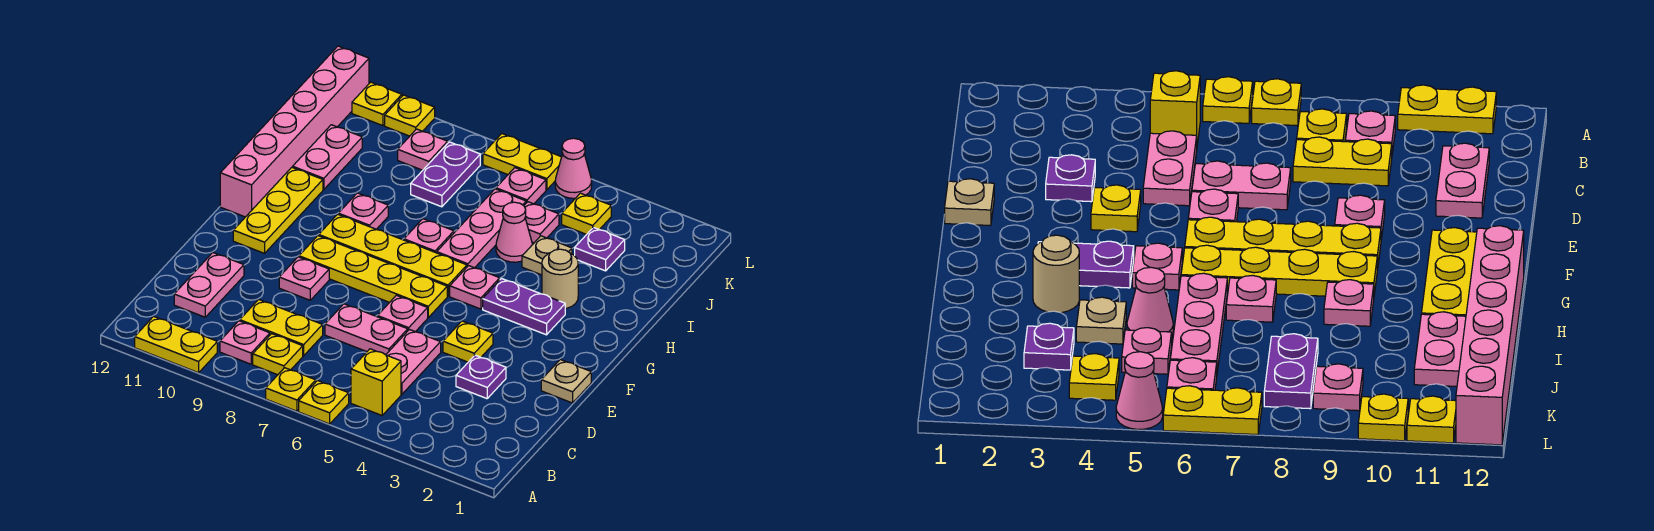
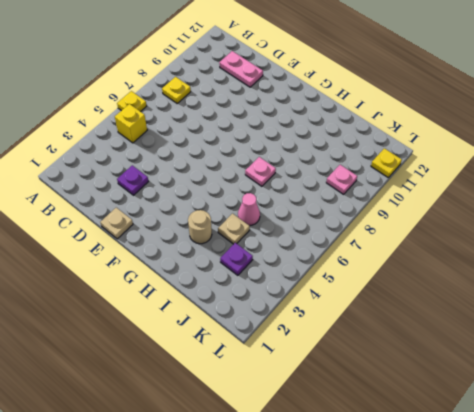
none -> yellow plate A7 level 1
none -> yellow plate A10:A11 level 1
none -> pink plate B9 level 1
none -> pink plate C5:D5 level 1

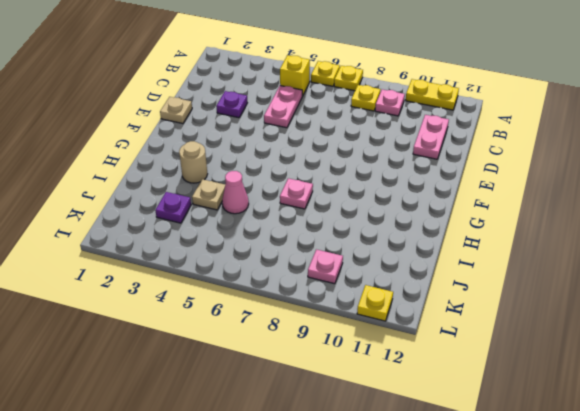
none -> yellow plate C8:C9 level 1
none -> pink plate D6:D7 level 1
none -> yellow plate E4 level 1
none -> pink plate E6 level 1

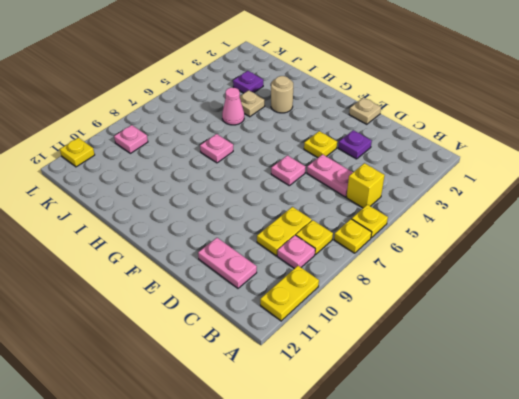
none -> pink plate D6:D7 level 1
none -> pink plate E9 level 1
none -> yellow plate F6:F9 level 1
none -> yellow plate F11:H11 level 1

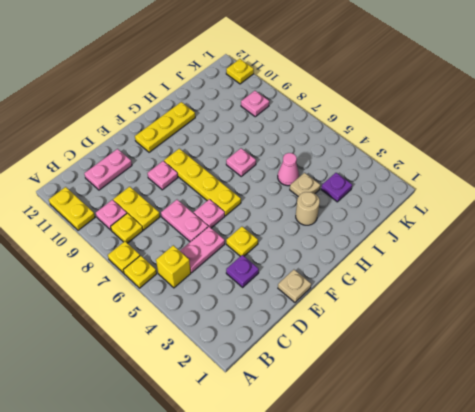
none -> purple plate G3:G4 level 1
none -> pink plate G5 level 1
none -> yellow plate G6:G9 level 1
none -> pink brick G12:L12 level 1

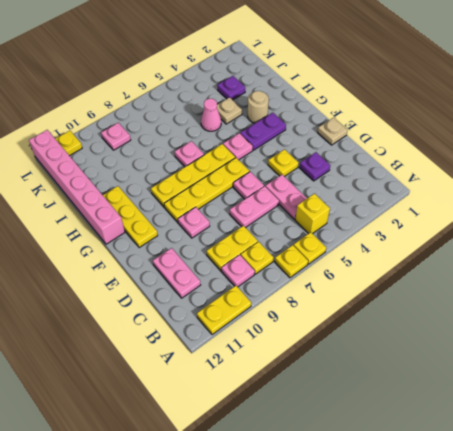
none -> pink plate H6:J6 level 1
none -> pink plate H9 level 1
none -> pink plate I11:J11 level 1
none -> pink plate J5 level 1

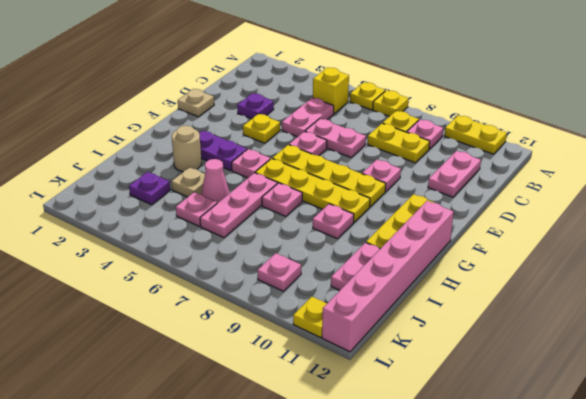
none -> purple plate J8:K8 level 1
none -> yellow plate K4 level 1
none -> pink plate K6 level 1
none -> pink cone L5 level 1

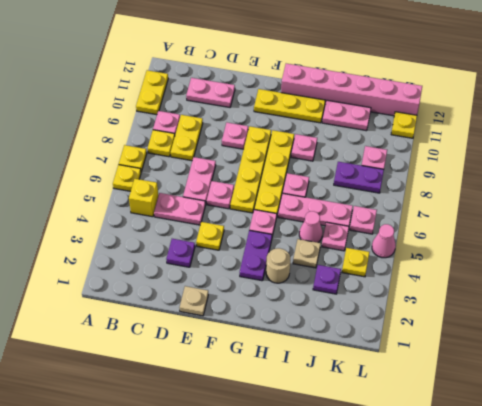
none -> yellow plate L6:L7 level 1
none -> yellow plate L10 level 1

